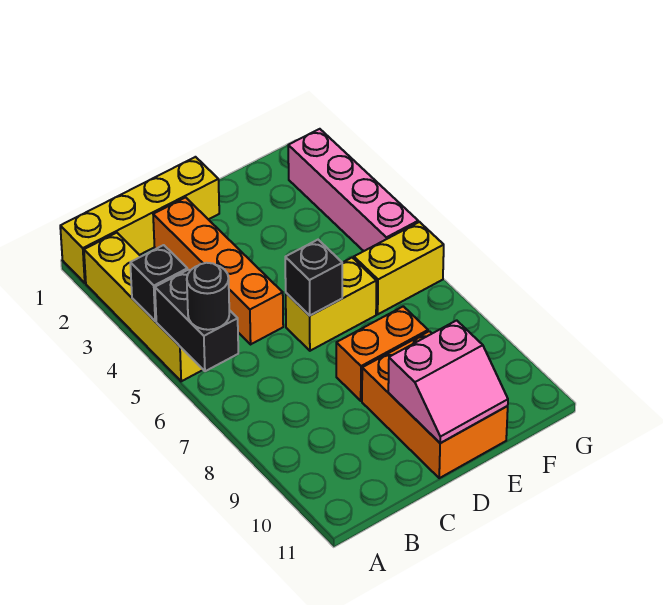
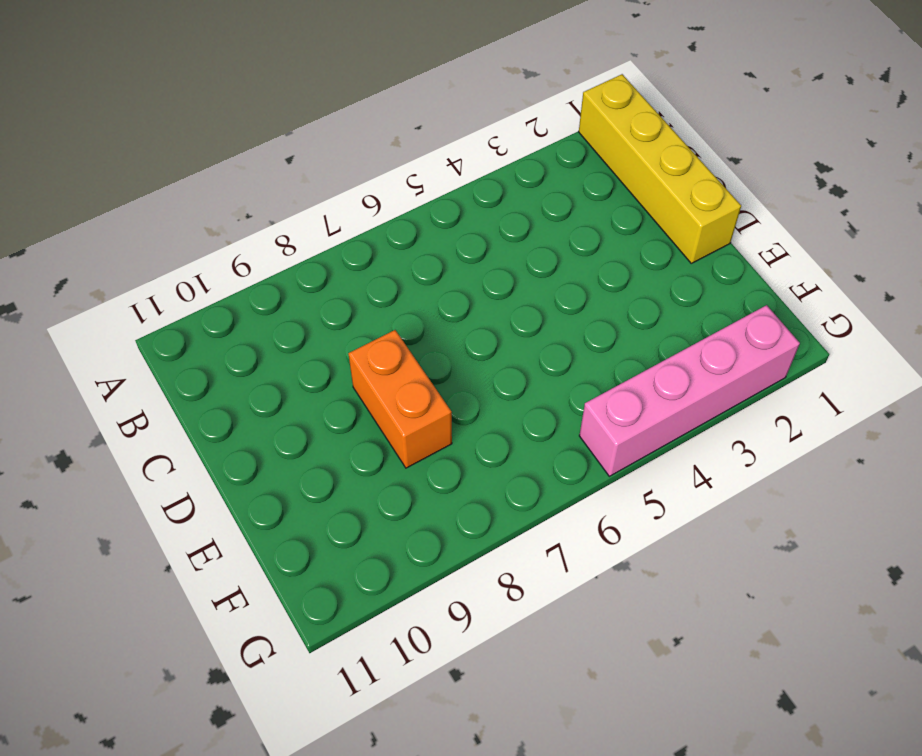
none -> yellow brick A2:A5 level 1
none -> orange brick C2:C5 level 1
none -> yellow brick D6:E6 level 1

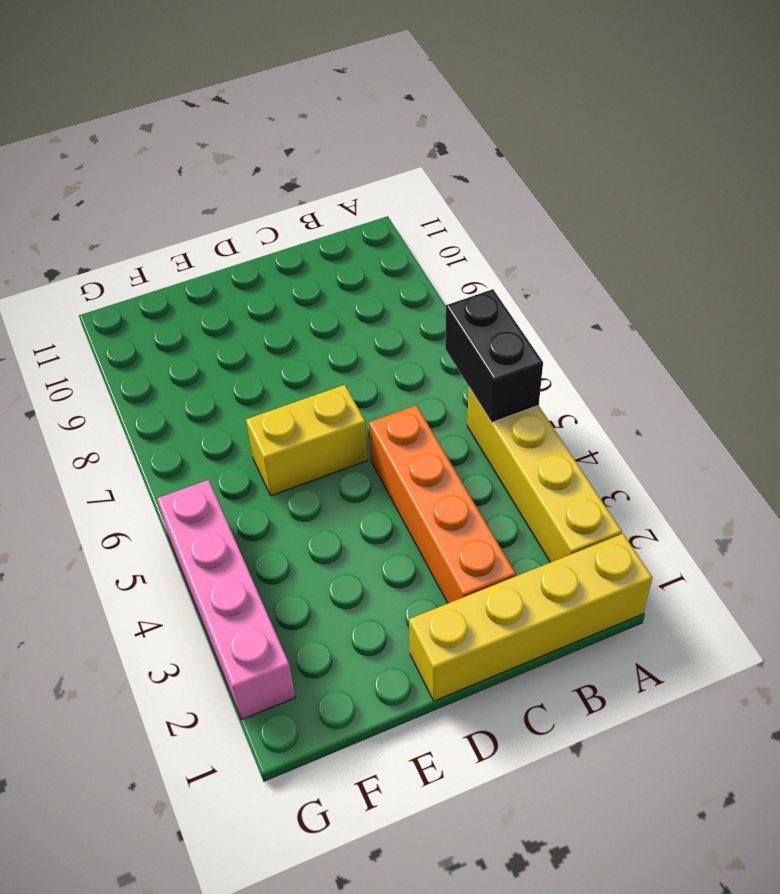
none -> orange brick D8:E8 level 1
none -> orange brick D9:E11 level 1
none -> yellow brick F6:G6 level 1

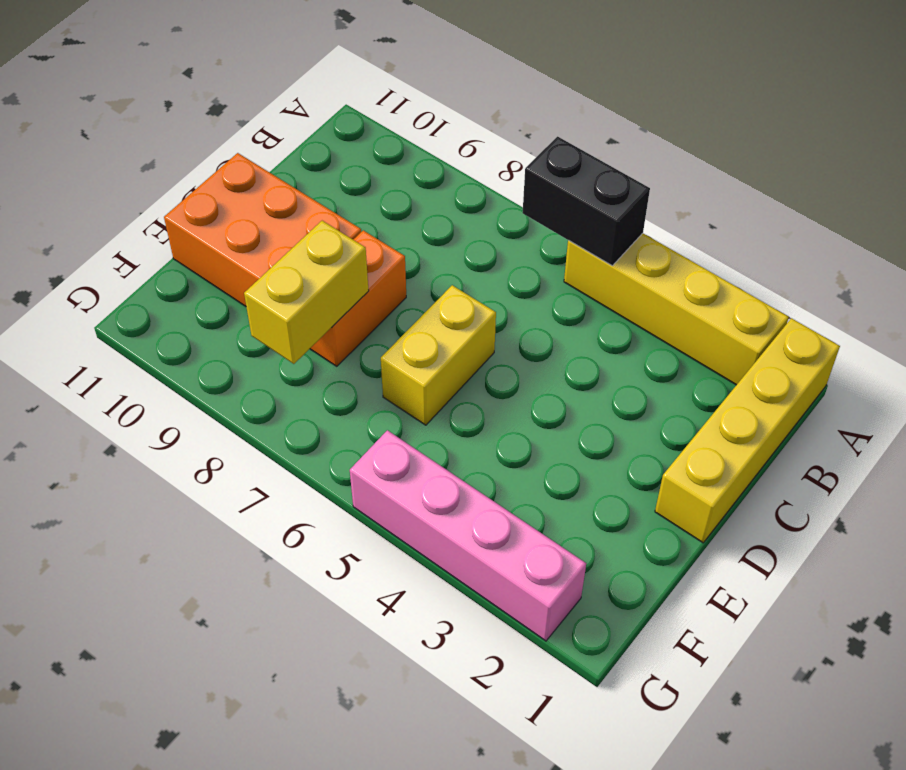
yellow brick E8:F8 level 2 -> yellow brick F6:G6 level 1
none -> orange brick C2:C5 level 1
none -> black brick A4 level 2
none -> black brick D6 level 2

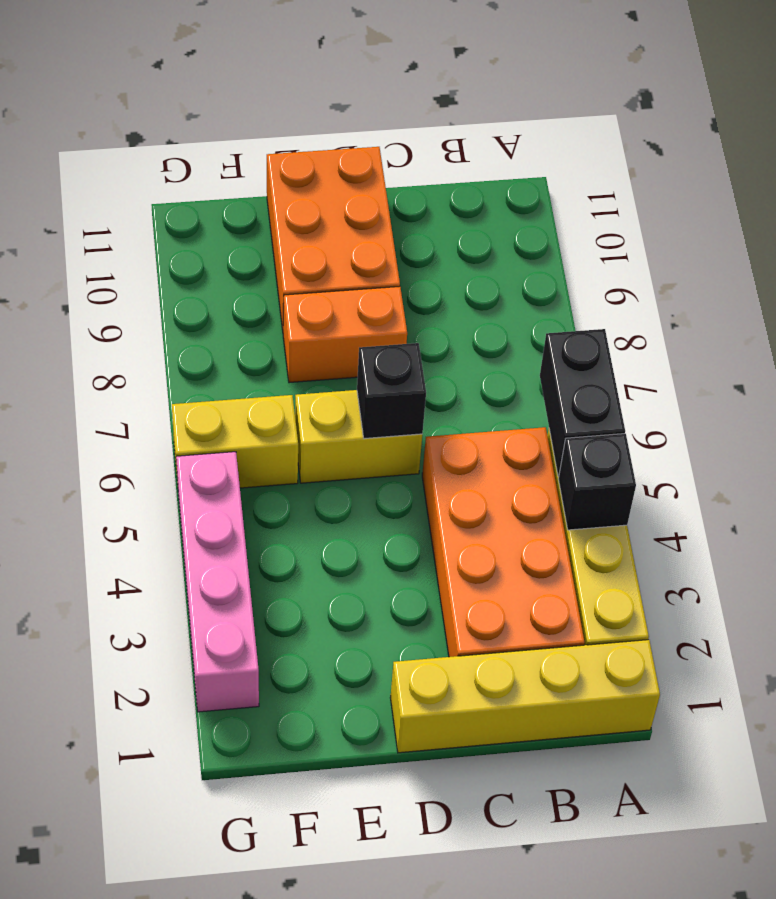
orange brick B2:C5 level 1 -> orange brick C2:C5 level 1
none -> pink slope D10:E11 level 2 top 10
none -> black round brick A6 level 3

